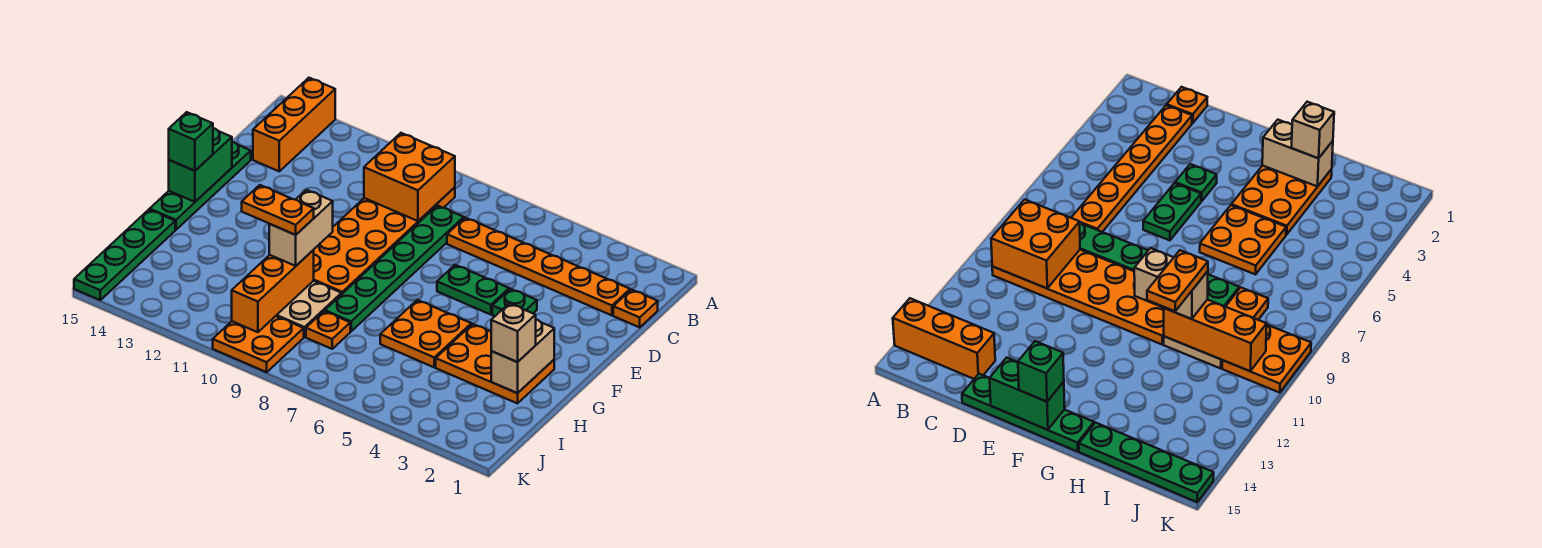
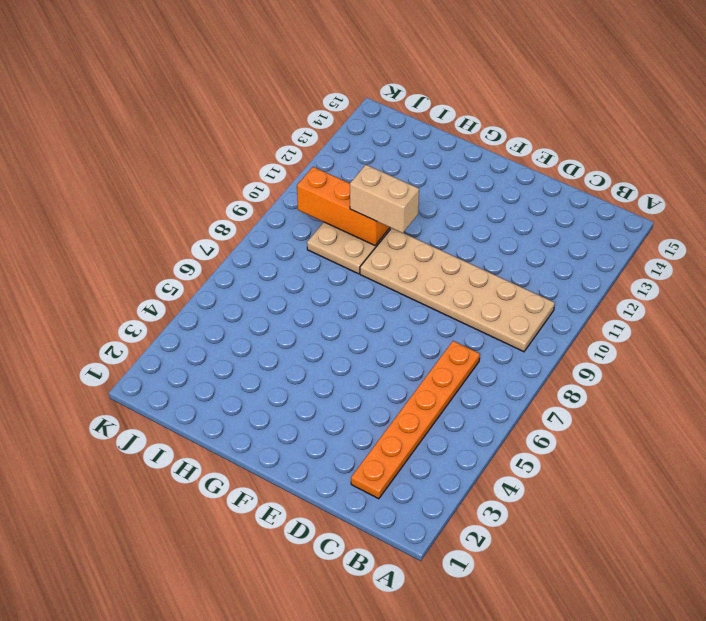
tan plate B9:G10 level 1 -> orange plate B9:G10 level 1
none -> orange brick A14:C14 level 1
none -> orange plate C1 level 1
none -> green plate C8:H8 level 1

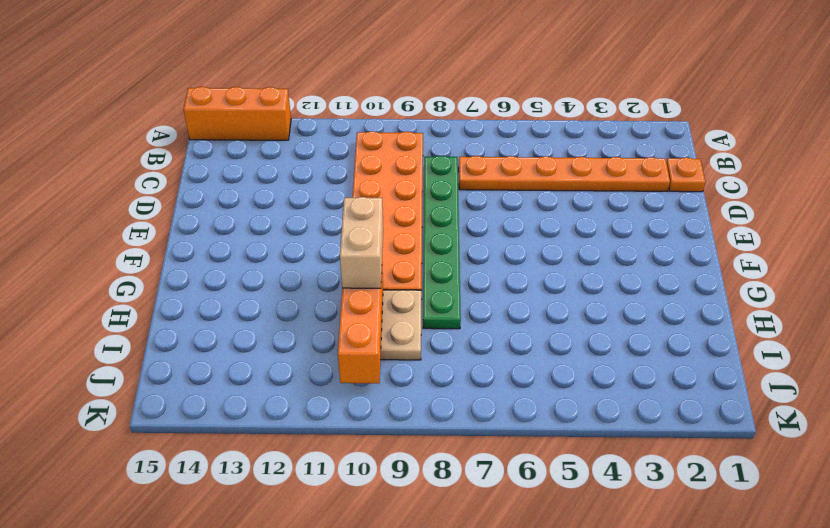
orange brick A13:A15 level 1 -> orange brick A14:C14 level 1
none -> green plate D15:G15 level 1
none -> green plate E4 level 1
none -> green plate E5:E6 level 1

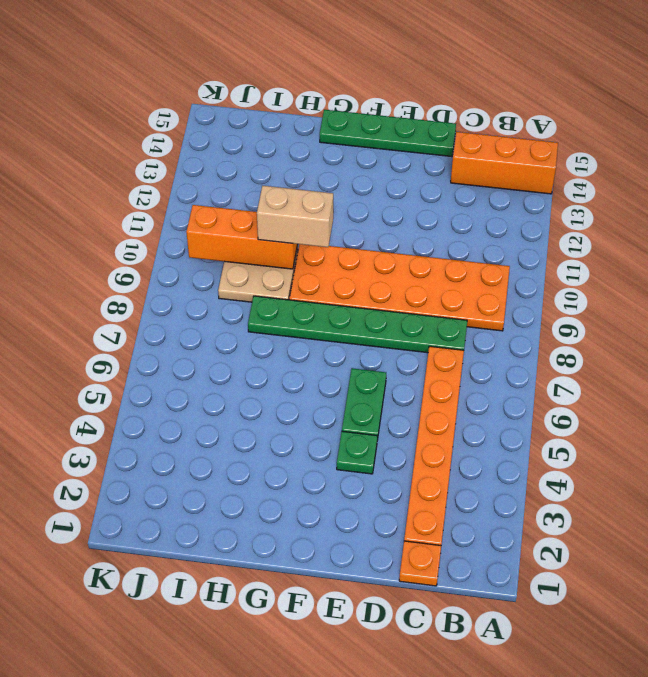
none -> orange plate G2:H4 level 1
none -> orange plate G5:H6 level 1
none -> green plate H15:K15 level 1

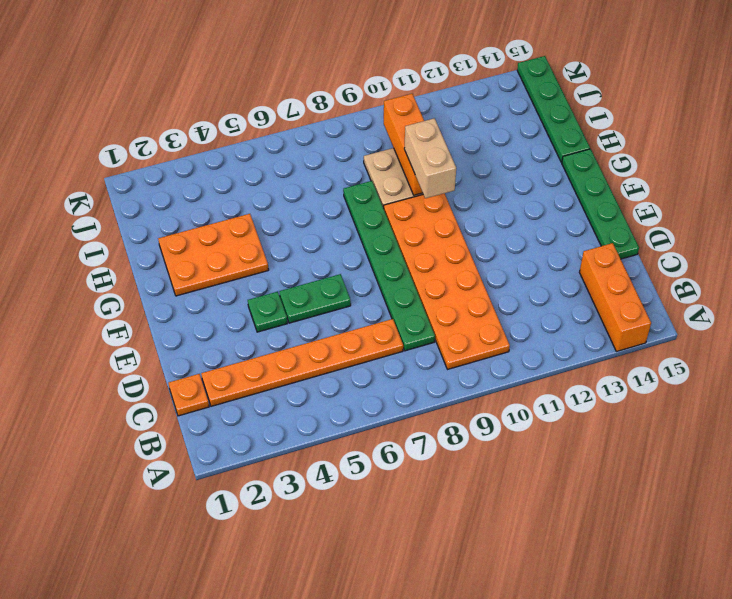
none -> orange plate G5:H6 level 1
none -> orange plate I8 level 1
none -> orange plate J9:K10 level 1

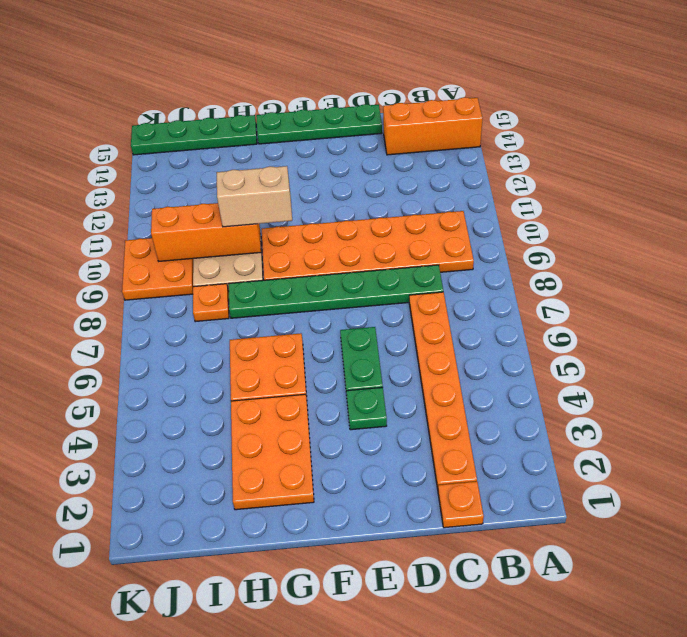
none -> orange brick B9:C10 level 2
none -> green brick E15:F15 level 2
none -> tan brick G2:H2 level 2

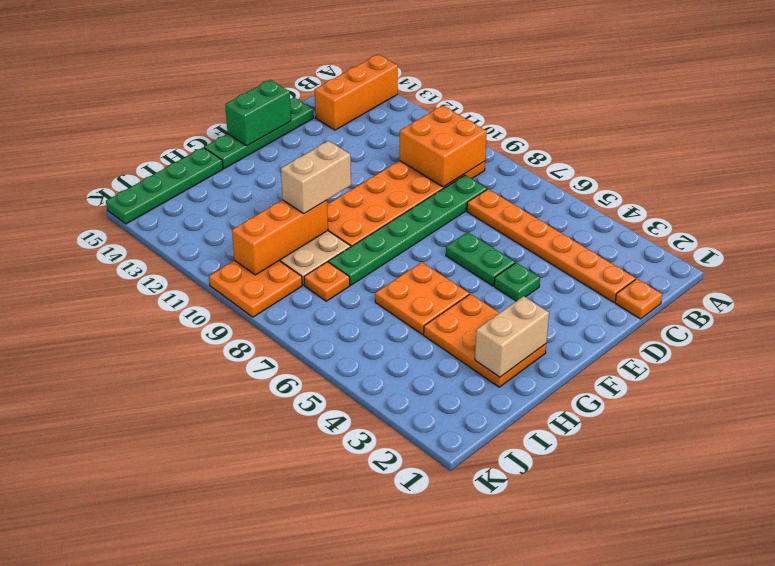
none -> green brick F15 level 3
none -> tan brick H2 level 3
none -> orange plate H10:H11 level 4

